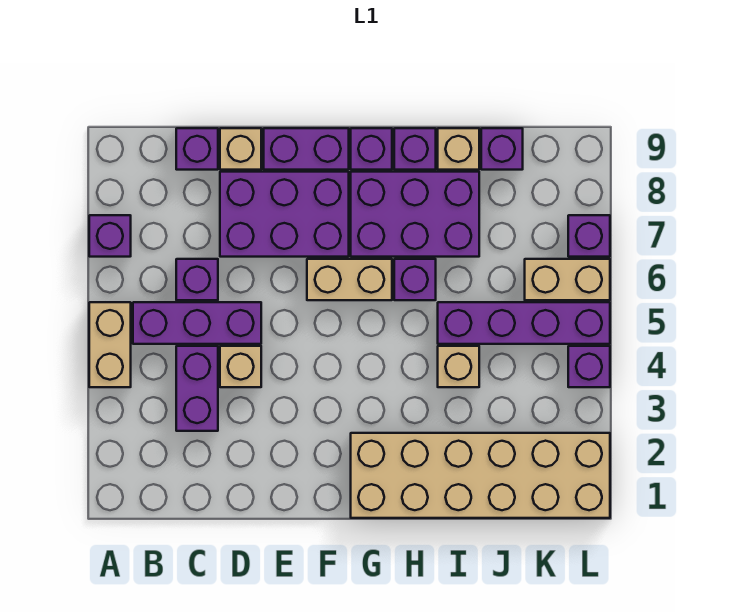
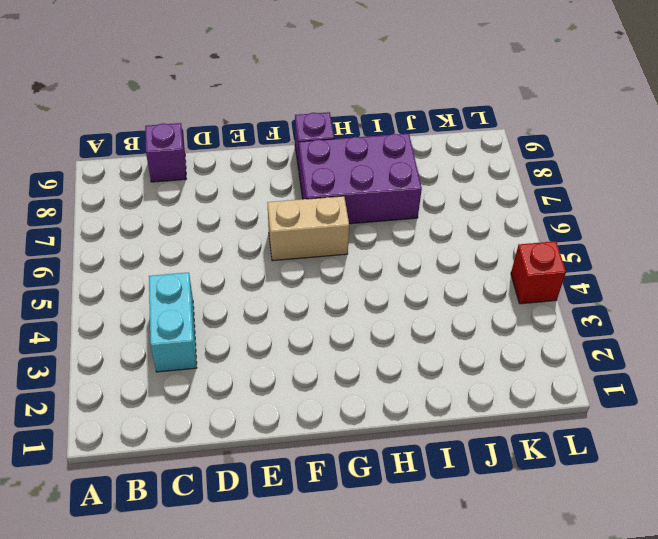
cyan brick C3:C4 level 1 -> purple brick C3:C4 level 1
red brick L4 level 1 -> purple brick L4 level 1
none -> tan brick A4:A5 level 1
none -> purple brick A7 level 1
none -> purple brick B5:D5 level 1

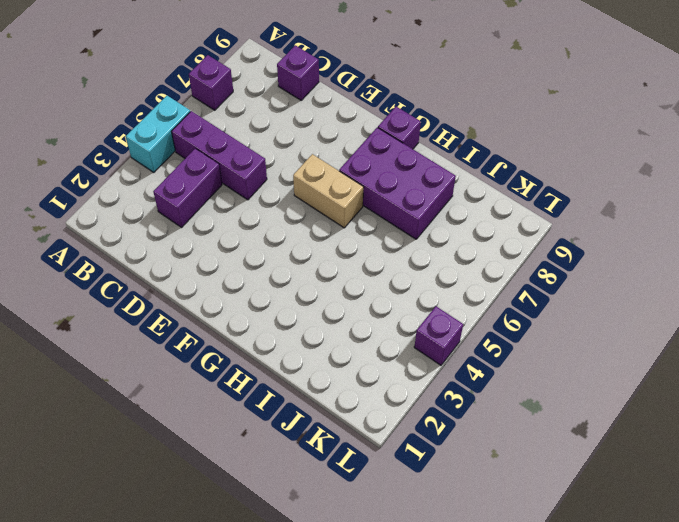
cyan brick A4:A5 level 1 -> tan brick A4:A5 level 1
none -> purple brick C6 level 1
none -> tan brick D4 level 1
none -> purple brick D7:F8 level 1

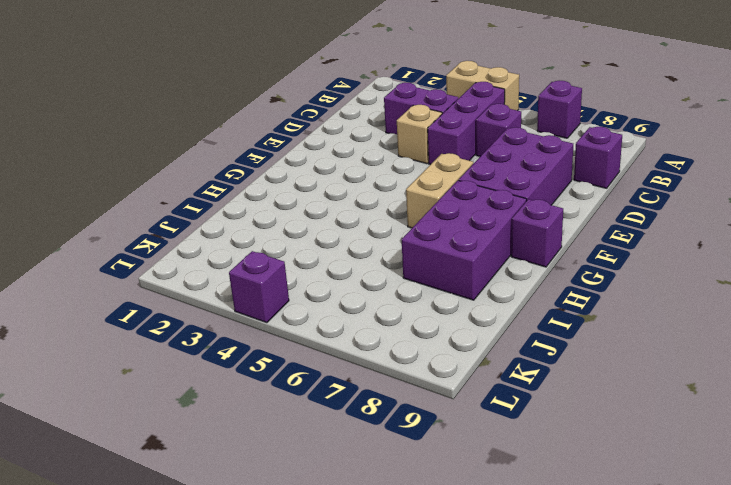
none -> tan brick D9 level 1
none -> purple brick E9:F9 level 1
none -> tan brick G1:L2 level 1

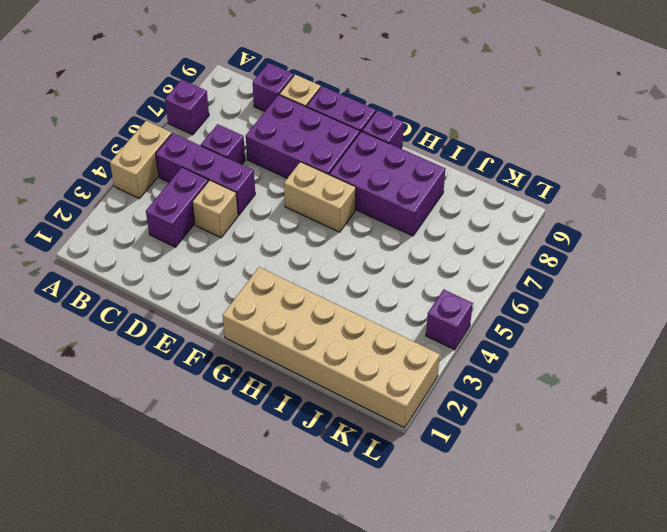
none -> purple brick H6 level 1
none -> purple brick H9 level 1
none -> tan brick I4 level 1

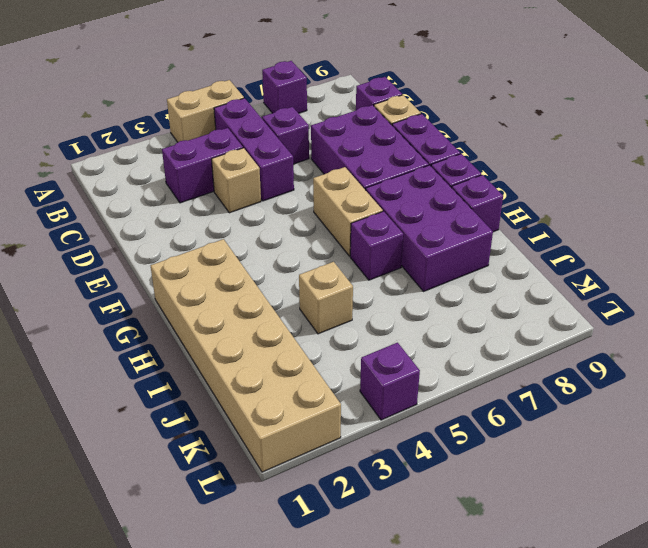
none -> purple brick I5:L5 level 1
none -> tan brick I9 level 1
none -> purple brick J9 level 1

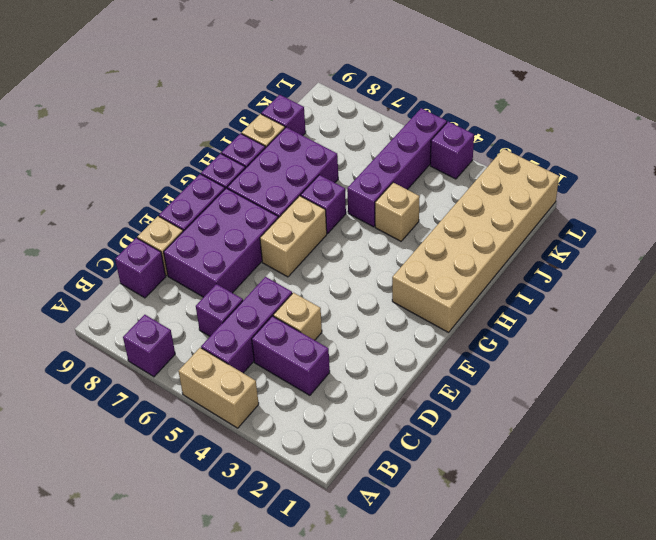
none -> tan brick K6:L6 level 1
none -> purple brick L7 level 1

